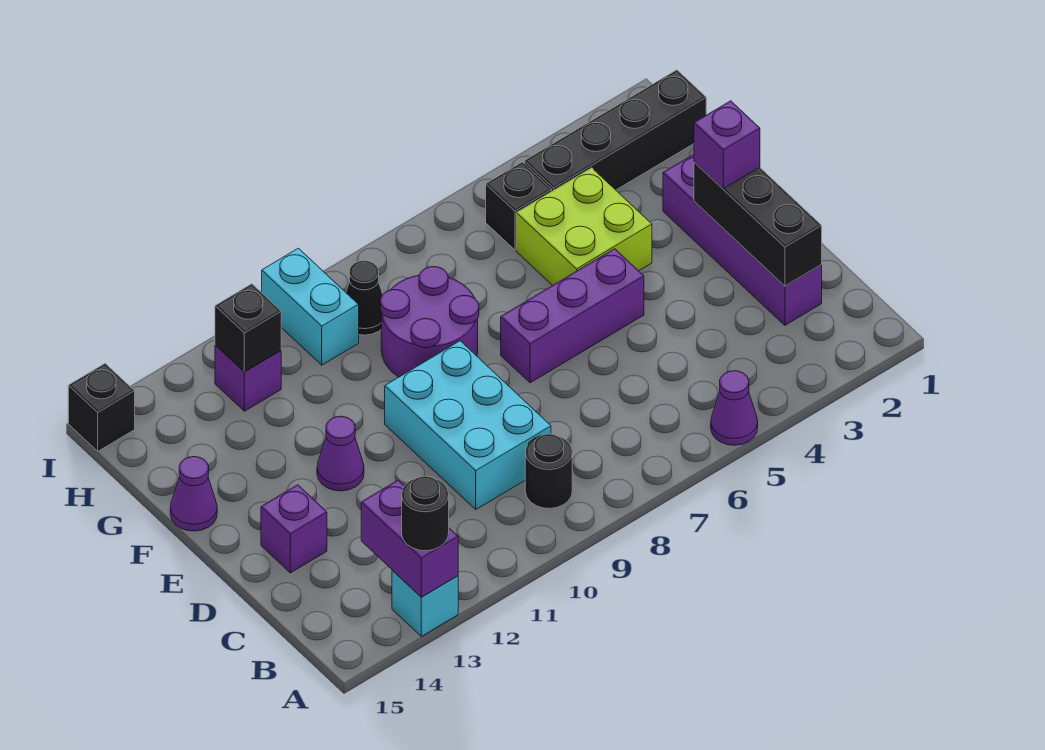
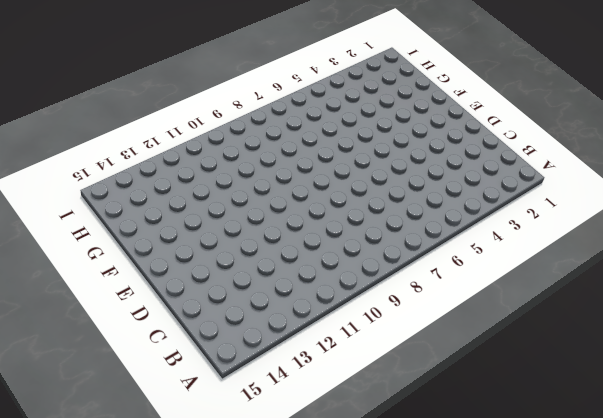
none -> purple cone A5 level 1
none -> cyan brick A13 level 1
none -> black round brick B9 level 1

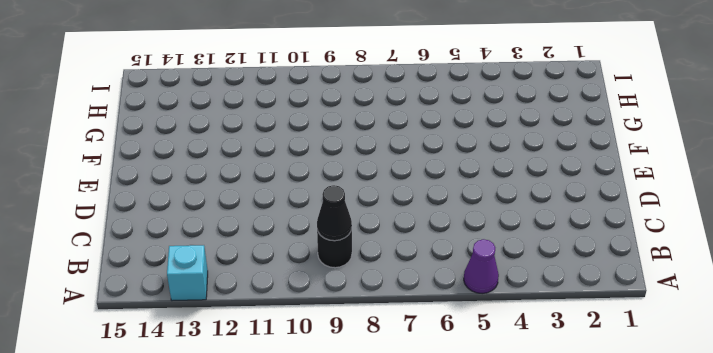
black cone B9 level 2 -> black cone H9 level 1
none -> purple brick C2:F2 level 1
none -> cyan brick C9:E10 level 1
none -> purple brick D14 level 1

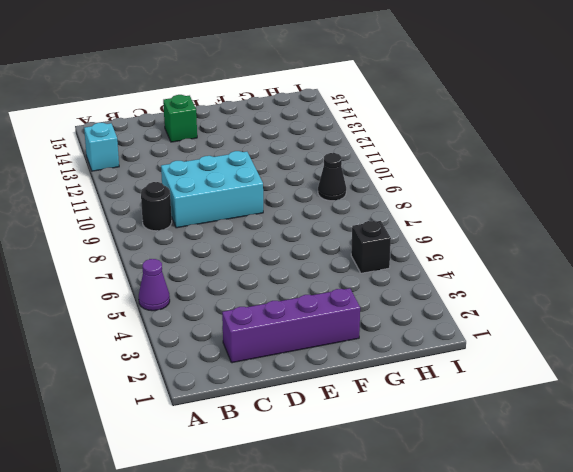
green brick D14 level 1 -> purple brick D14 level 1
none -> purple brick E5:E7 level 1
none -> purple cone E12 level 1
none -> lime brick F4:G5 level 1

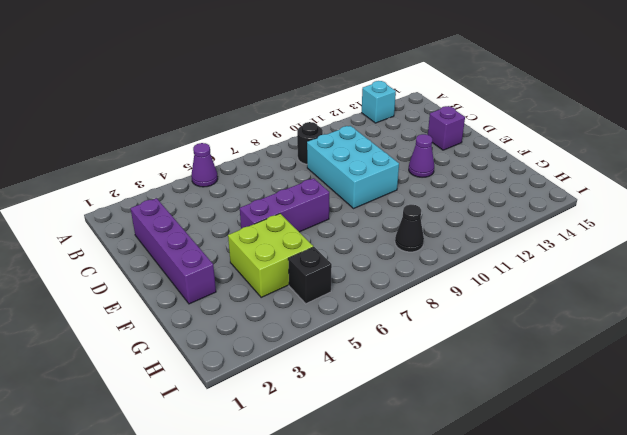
none -> purple round brick F8:G9 level 1
none -> purple cone F15 level 1
none -> black brick H1:H4 level 1

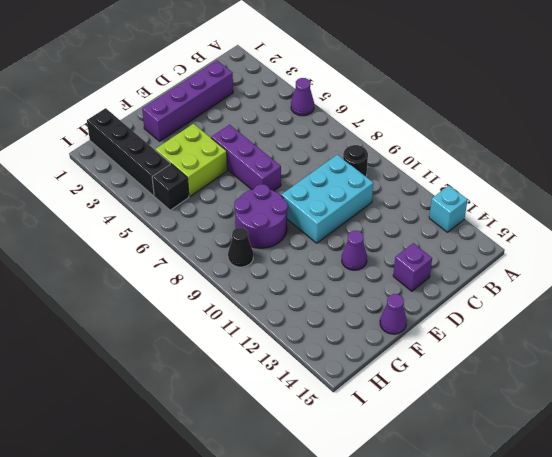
none -> cyan brick H10:I10 level 1
none -> purple brick H12 level 1
none -> black brick I15 level 1

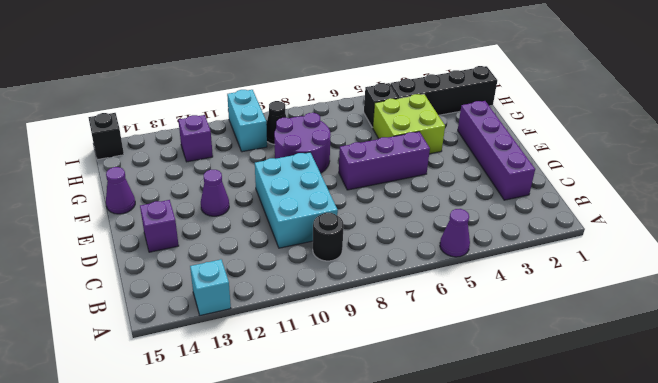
none -> purple brick A13:B13 level 2
none -> black brick C2:E2 level 2
none -> black brick H12 level 2

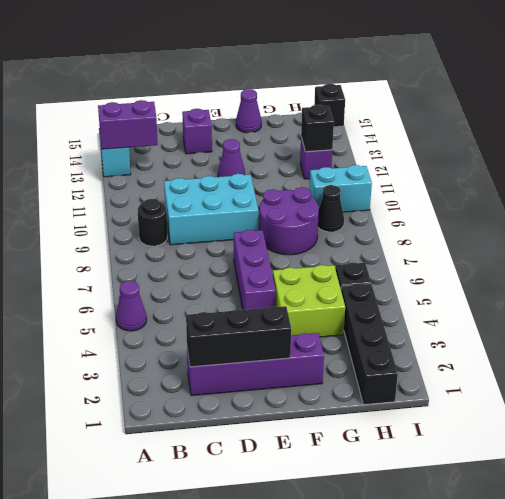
none -> black round brick A13 level 3
none -> purple brick E2 level 3

